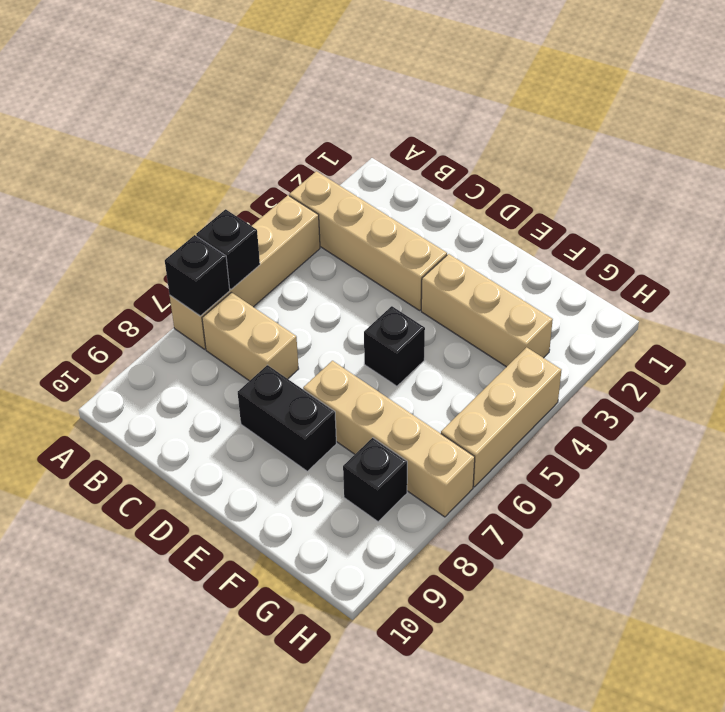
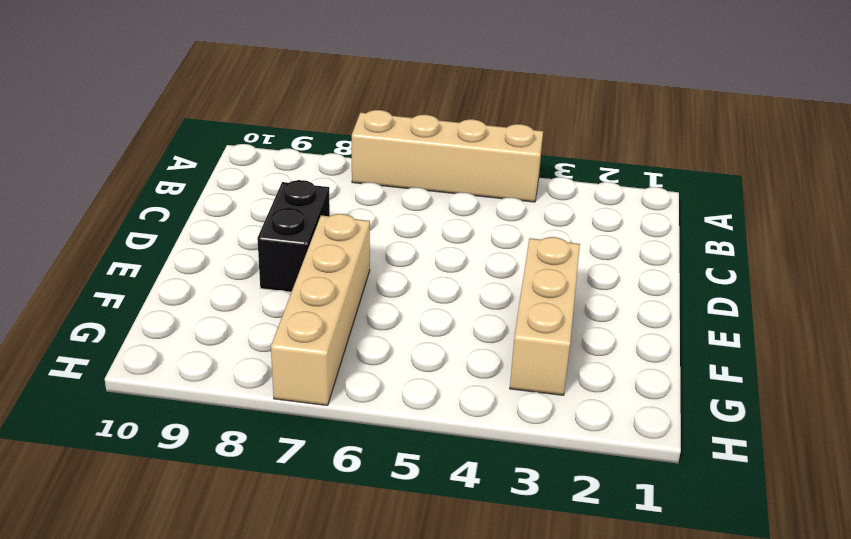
none -> tan brick A3:D3 level 1
none -> tan brick B7:C7 level 1

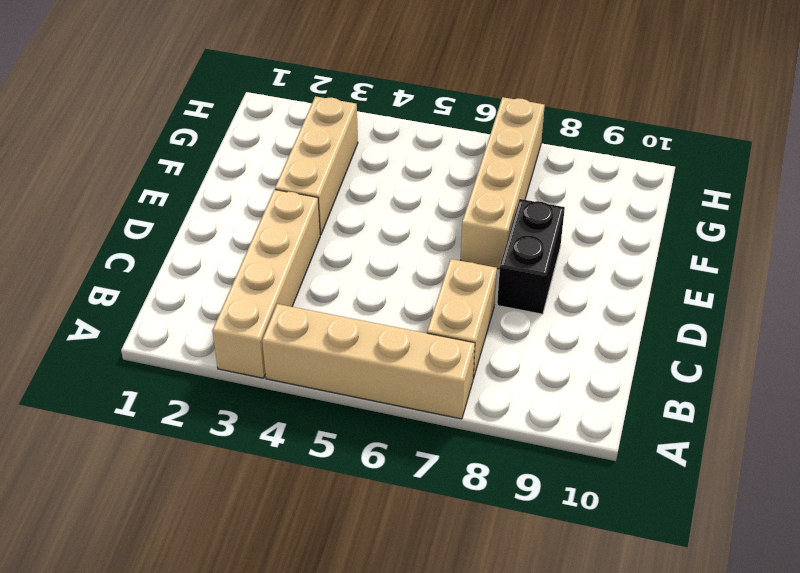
none -> black brick E5 level 1
none -> black brick G8 level 1

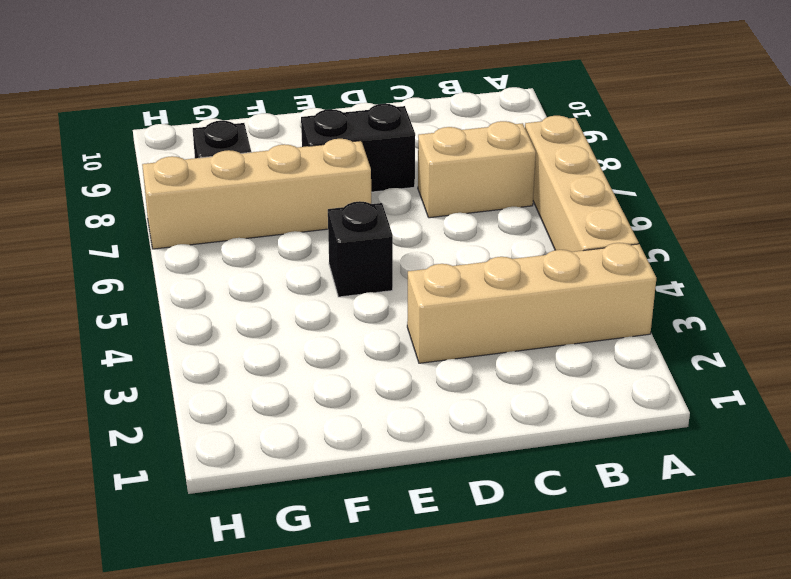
none -> tan brick E3:G3 level 1
none -> tan brick H4:H6 level 1

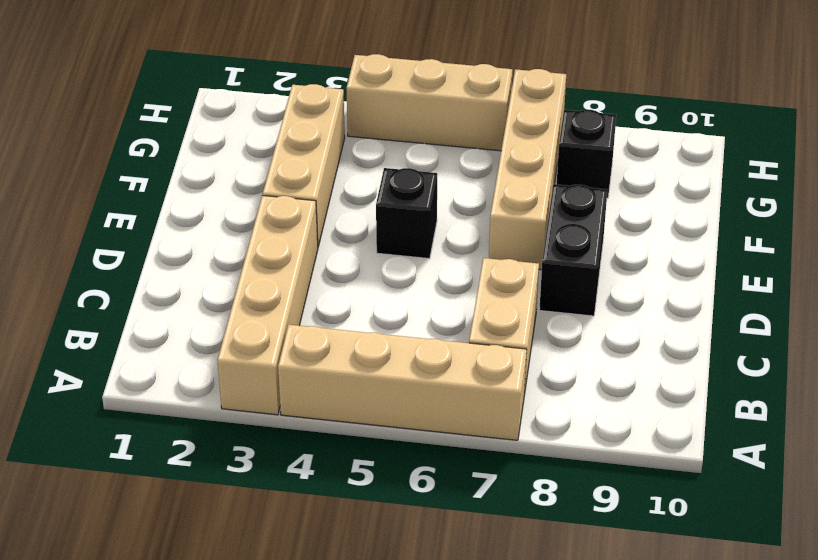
none -> black brick A6 level 2
none -> black brick A7 level 2

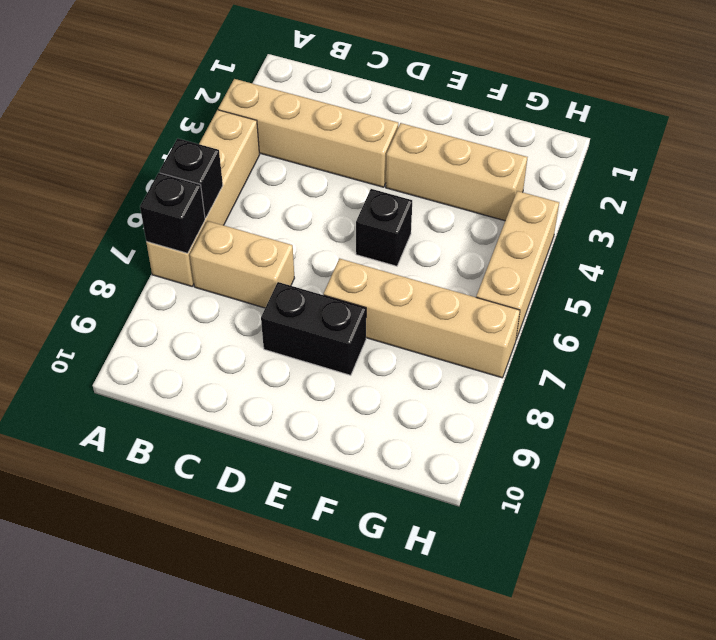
none -> black brick G8 level 1

